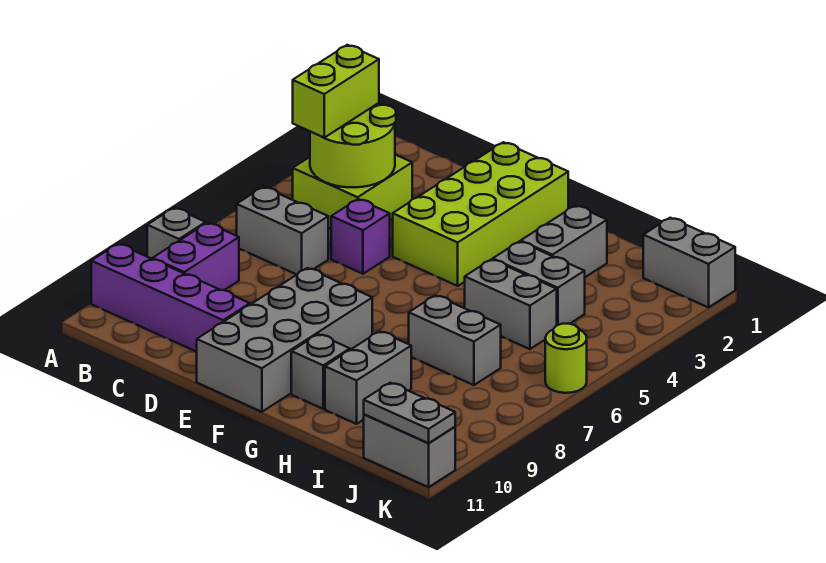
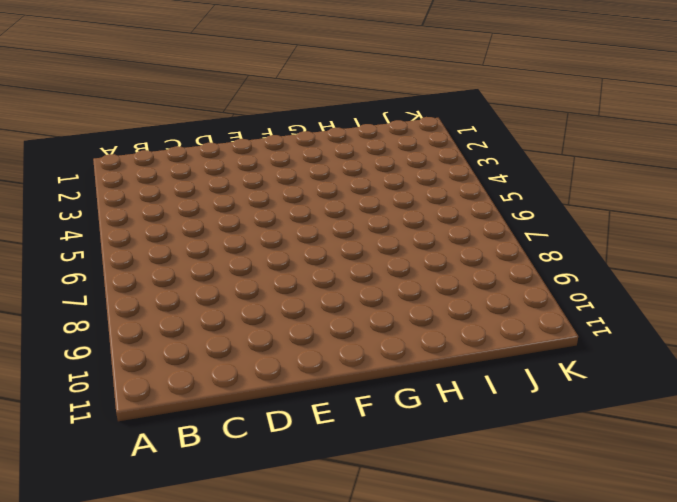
none -> grey brick A8 level 1
none -> purple brick A10:D10 level 1
none -> lime brick B3:C4 level 1

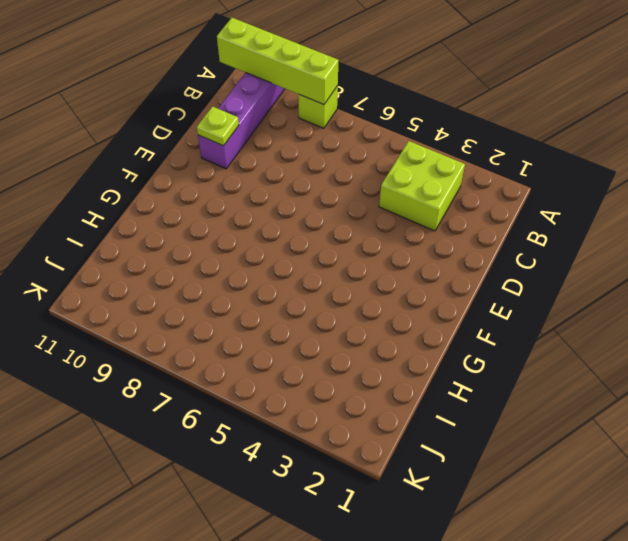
lime brick A8 level 1 -> grey brick A8 level 1
lime brick A8:A11 level 2 -> none
lime plate D10 level 2 -> none
none -> grey brick B6:C6 level 1
none -> purple brick B8:B9 level 1
none -> purple brick D5 level 1

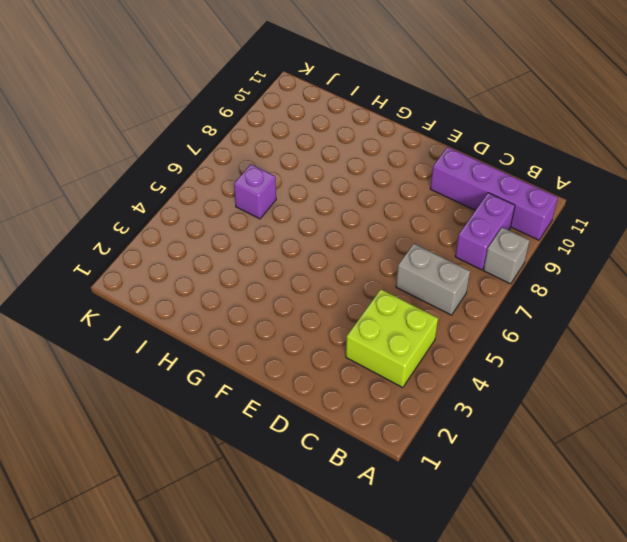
purple brick I6 level 1 -> purple brick D5 level 1
none -> lime brick E1:F4 level 1
none -> grey brick E8:F11 level 1
none -> grey brick G10 level 1

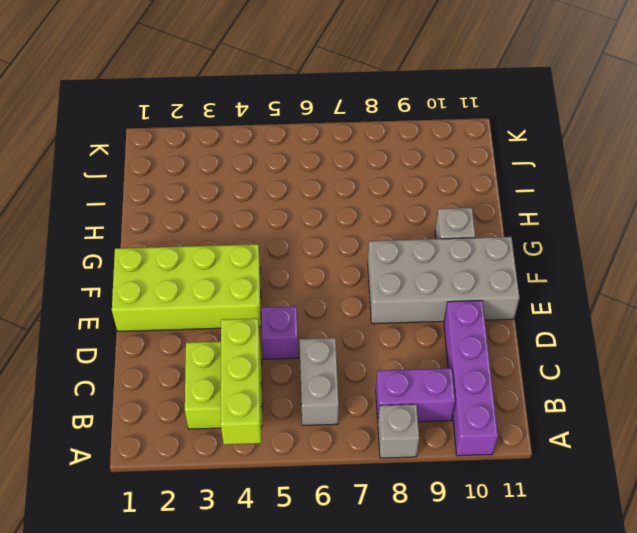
lime brick A4:C4 level 2 -> lime round brick B3:C4 level 2
none -> grey brick H2:H3 level 1
none -> grey brick H4:I4 level 1
none -> grey brick H5:I5 level 1

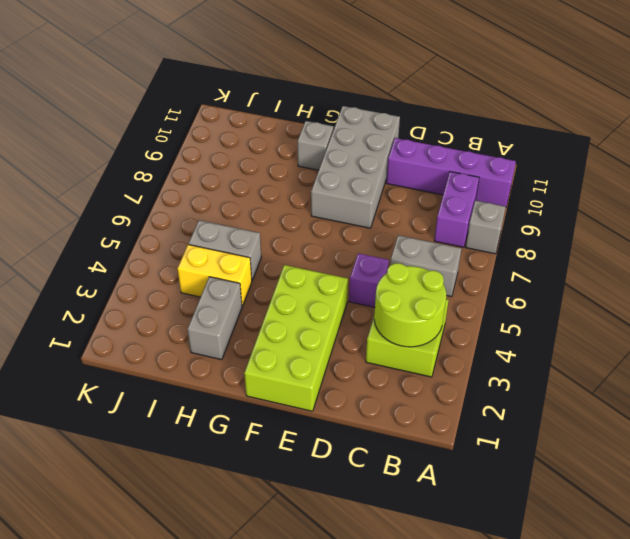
yellow brick H4:I4 level 1 -> grey brick H4:I4 level 1
none -> grey brick H7:I7 level 1
none -> grey brick H9:H10 level 1
none -> grey brick J1:K1 level 1

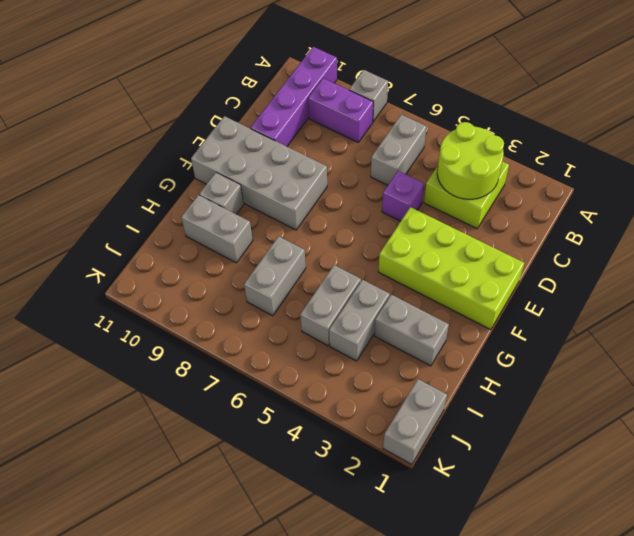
none -> grey brick J11:K11 level 1
none -> lime round brick K6 level 1
none -> grey plate J11:K11 level 2

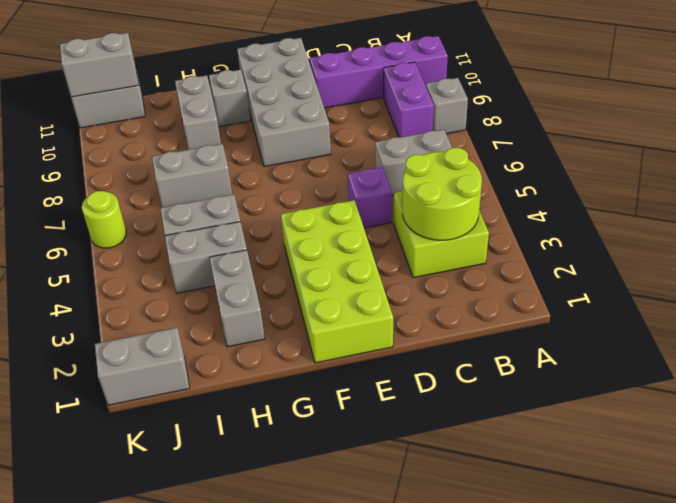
grey brick J11:K11 level 2 -> grey plate J11:K11 level 2
none -> lime brick B3:B4 level 3

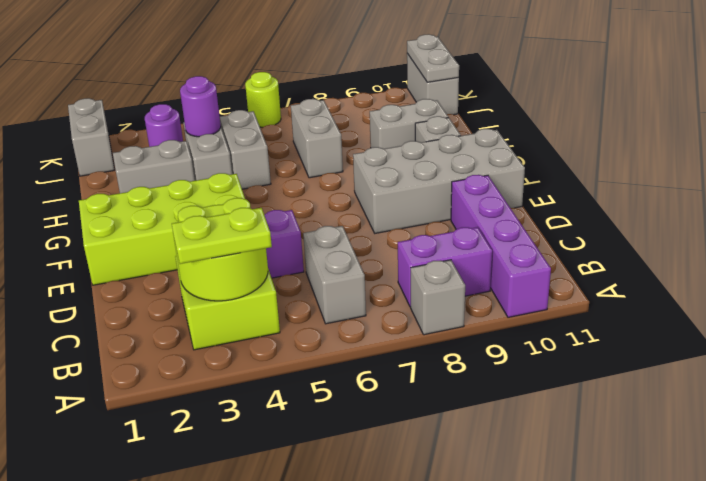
lime plate B3:B4 level 3 -> lime brick B3:B4 level 3
purple round brick I4 level 2 -> none
purple round brick J3 level 1 -> none

